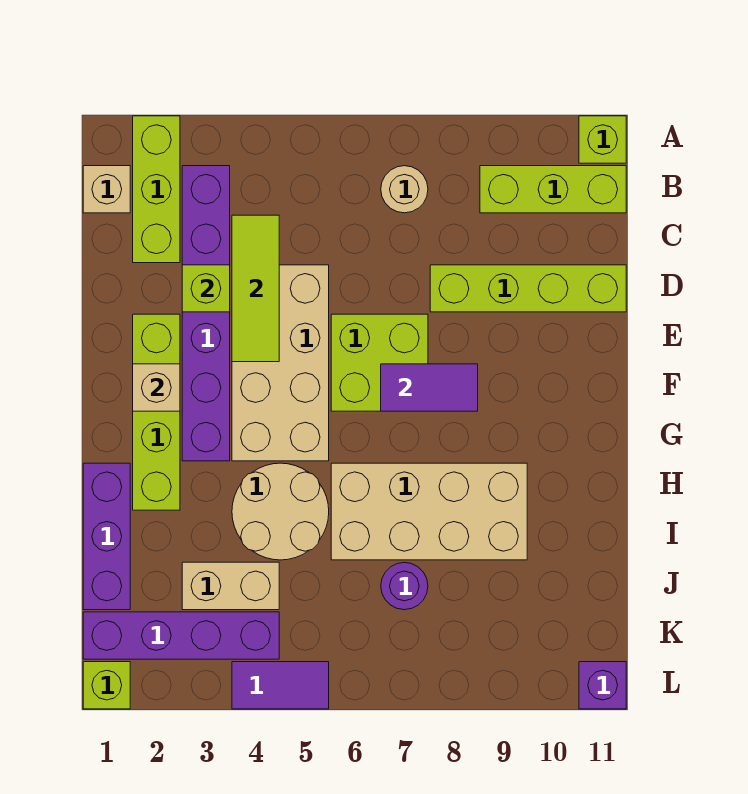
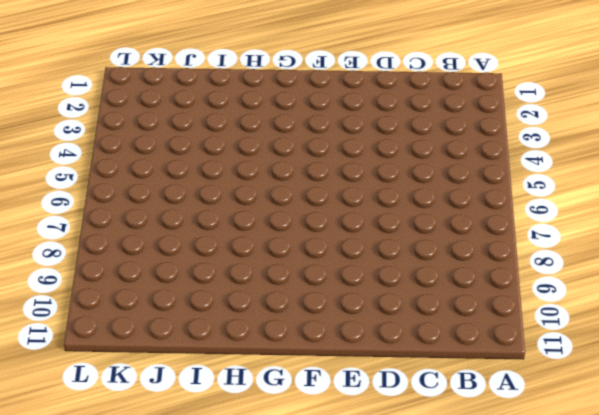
none -> lime brick A2:C2 level 1
none -> lime brick A11 level 1
none -> tan brick B1 level 1

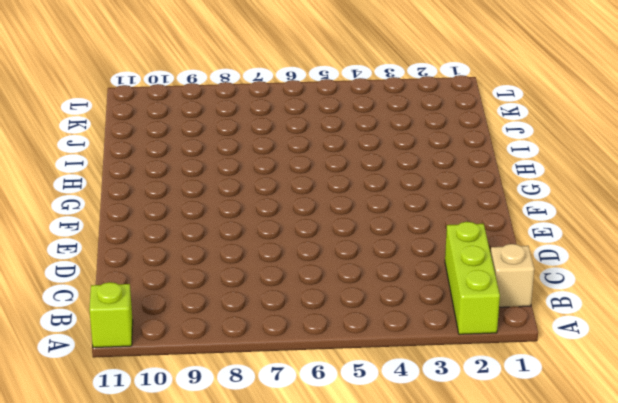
none -> purple brick B3:G3 level 1
none -> tan round brick B7 level 1
none -> lime brick B9:B11 level 1

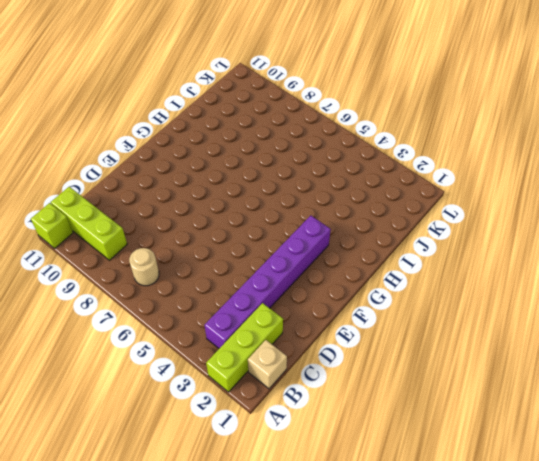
none -> tan brick D4:G5 level 1
none -> lime brick D8:D11 level 1
none -> lime brick E2:H2 level 1

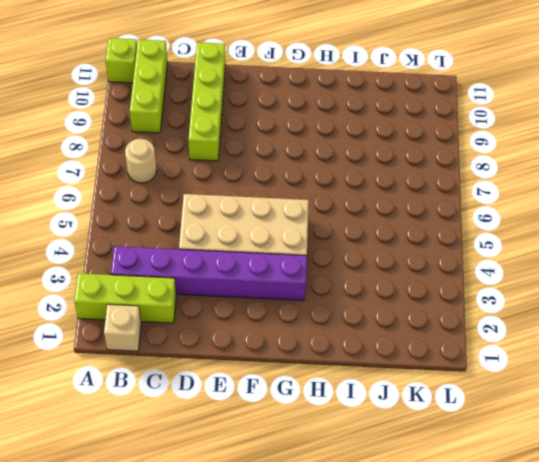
none -> lime brick E2:H2 level 1
none -> lime brick E6:F7 level 1
none -> purple brick H1:J1 level 1

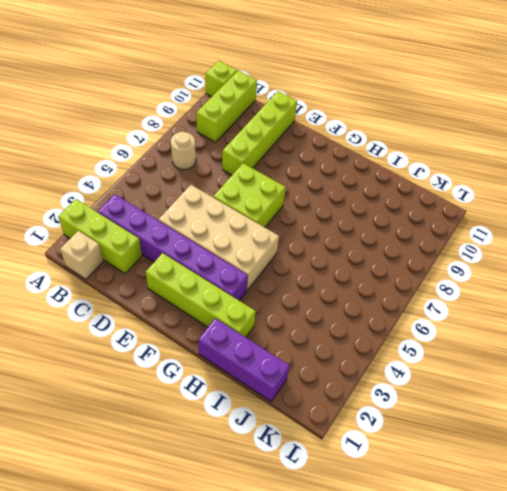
none -> tan round brick H4:I5 level 1
none -> tan brick H6:I9 level 1
none -> tan brick J3:J4 level 1

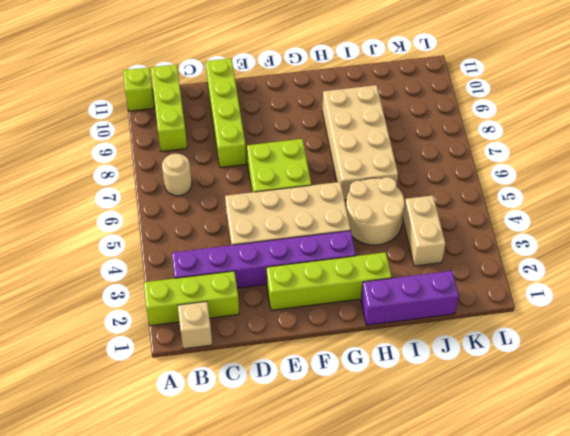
none -> purple round brick J7 level 1
none -> purple brick K1:K4 level 1
none -> lime brick L1 level 1

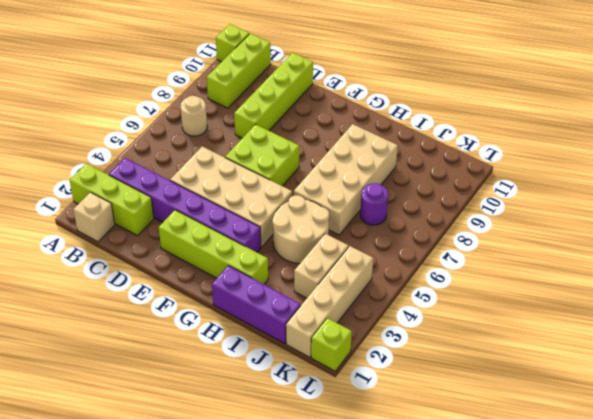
tan brick K1:K4 level 1 -> purple brick K1:K4 level 1
none -> purple tile L4:L5 level 1
none -> purple brick L11 level 1
none -> lime tile C4:E4 level 2

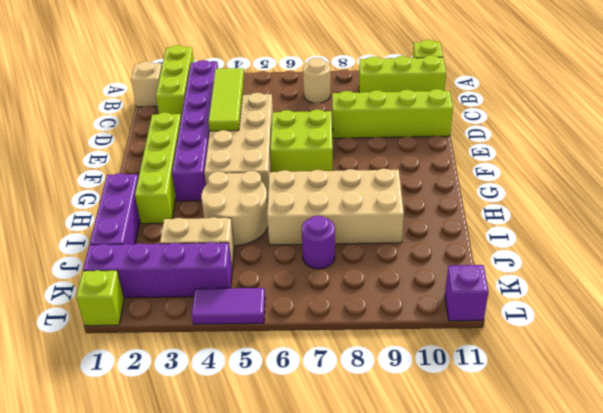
none -> lime brick D3 level 2
none -> tan brick F2 level 2
none -> purple tile F7:F8 level 2

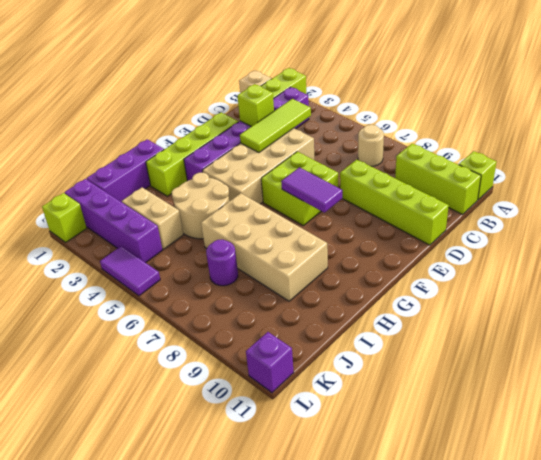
none -> tan brick F2 level 2

